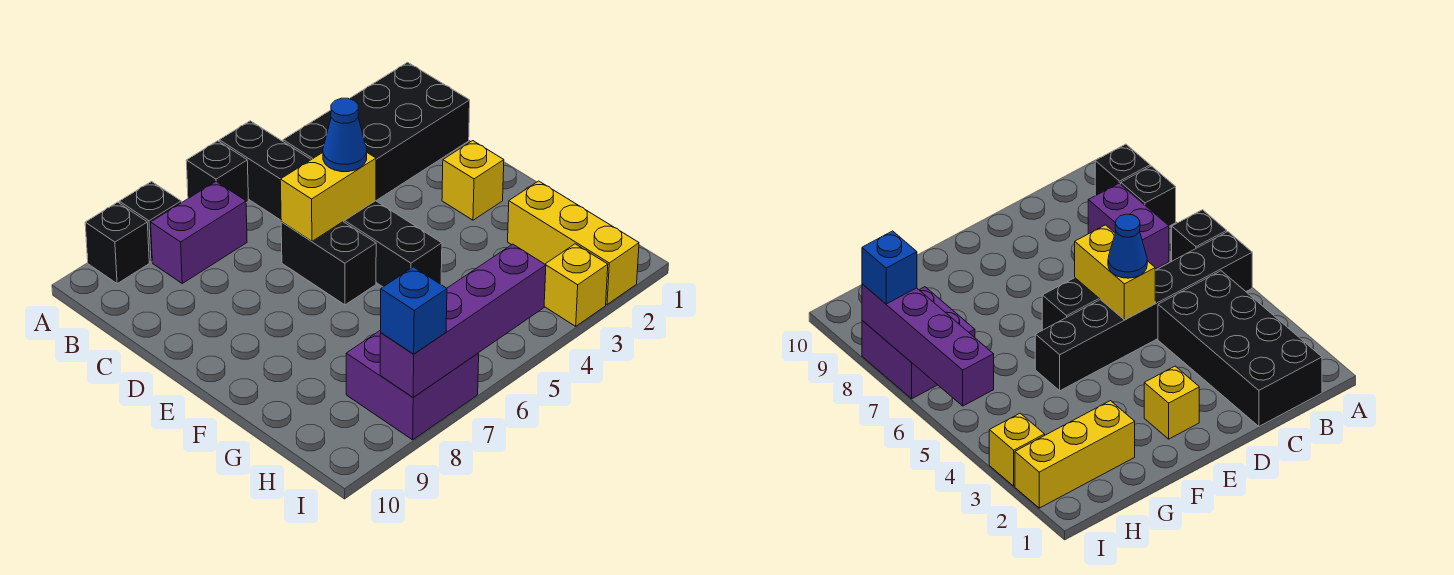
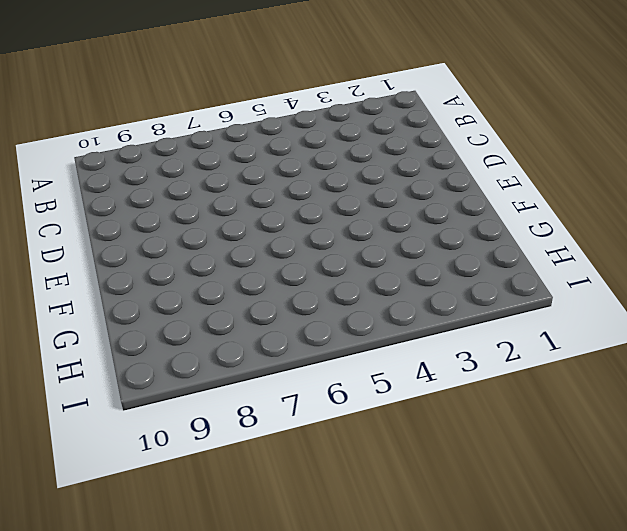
none -> black brick A5:F5 level 1
none -> black brick A6 level 1
none -> black brick A8 level 1

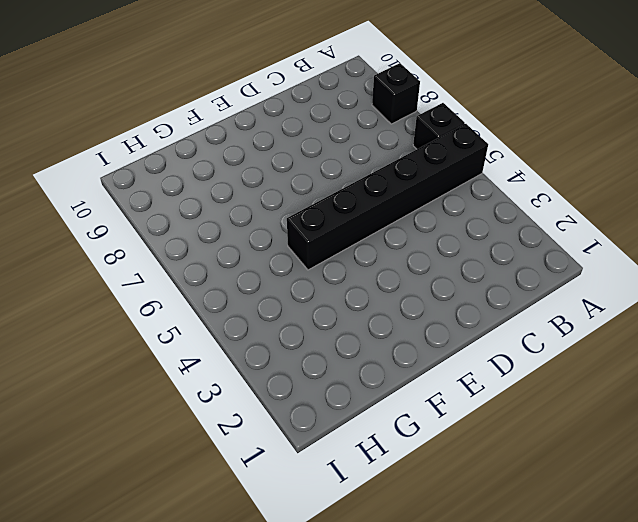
none -> black brick A9 level 1
none -> black brick B1:C4 level 1
none -> purple brick B7:B8 level 1

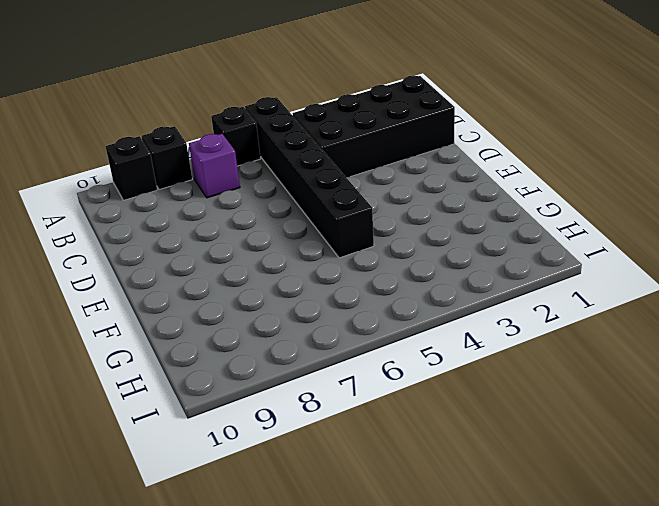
purple brick B7 level 1 -> purple brick B7:B8 level 1
none -> black brick D6:E6 level 1
none -> yellow brick E2 level 1
none -> yellow brick G2:I2 level 1

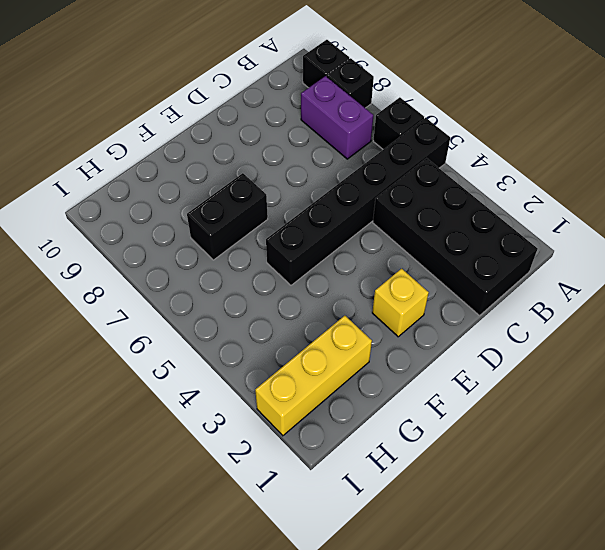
black brick F7:G7 level 1 -> black brick D6:E6 level 1
none -> purple brick H7:I8 level 1
none -> yellow brick I3 level 1
none -> yellow brick D5:D6 level 2

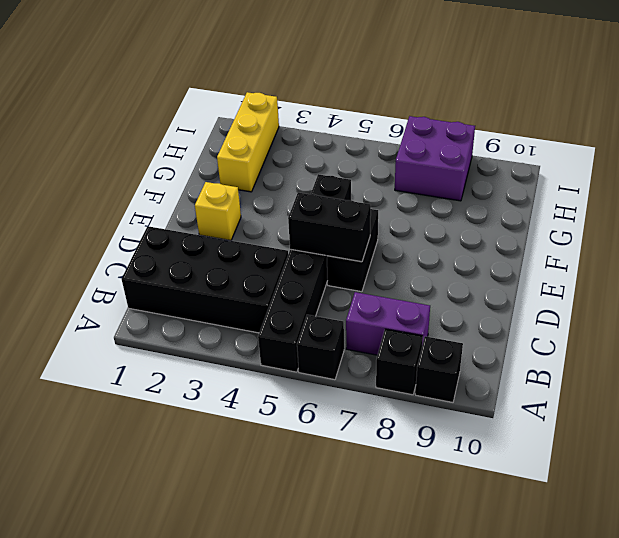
black brick D5:D6 level 2 -> yellow brick D5:D6 level 2
none -> yellow brick I3 level 1
none -> purple brick I5:I8 level 2
none -> blue cone D5 level 3

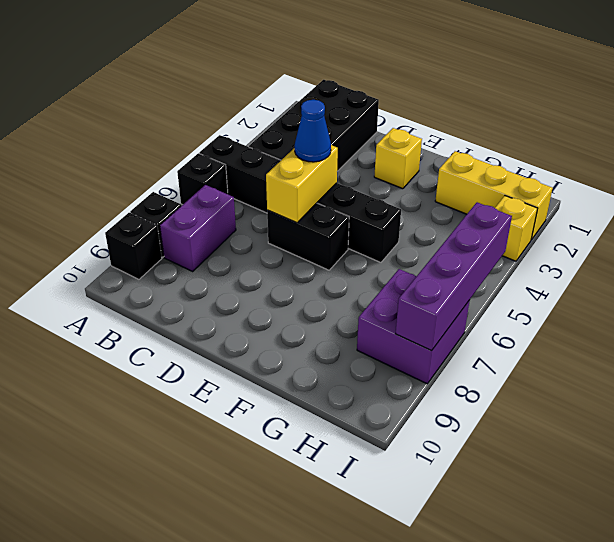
none -> blue brick I8 level 3

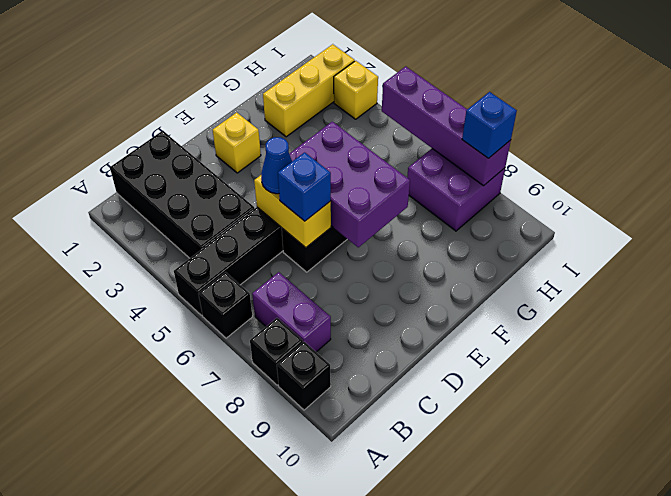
blue brick D6 level 3 -> none
purple brick E5:F7 level 2 -> none

